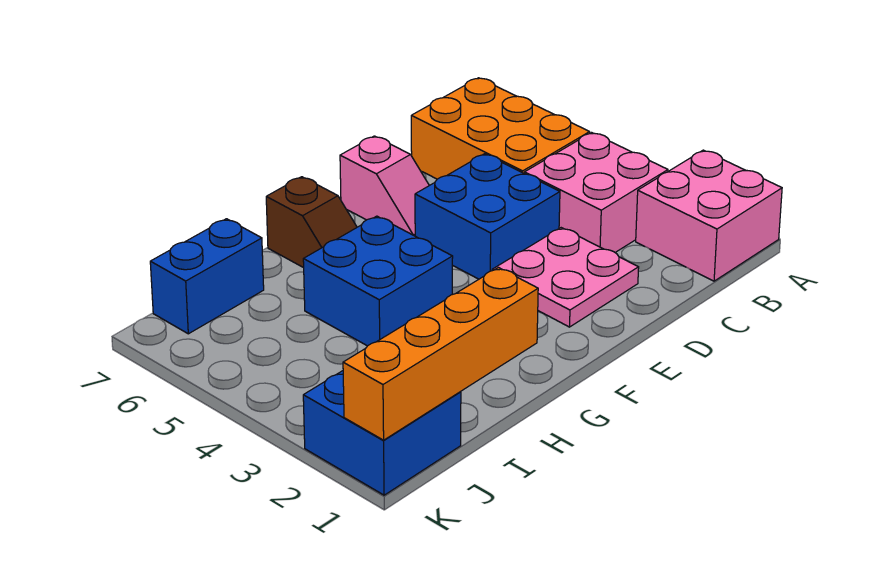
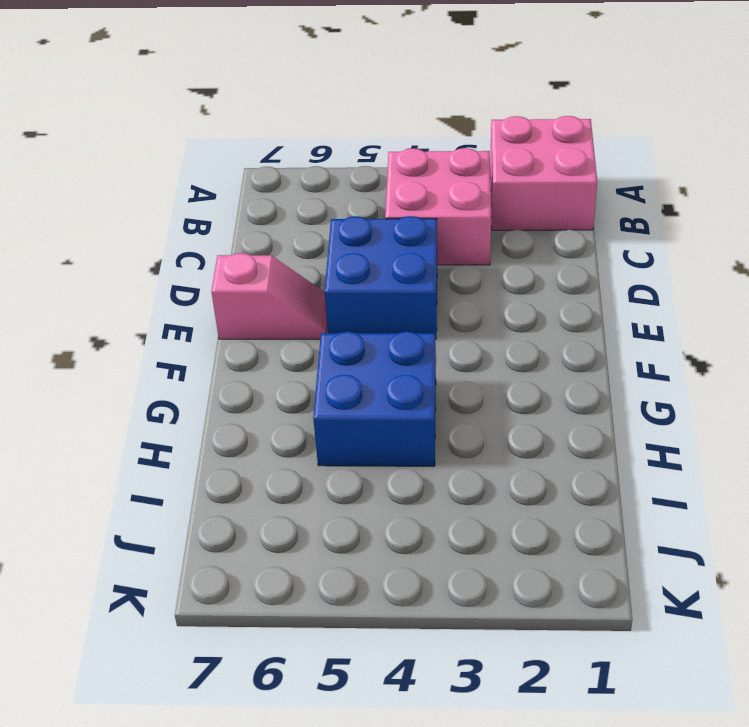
none -> orange brick B5:C7 level 1
none -> pink plate D2:E3 level 1

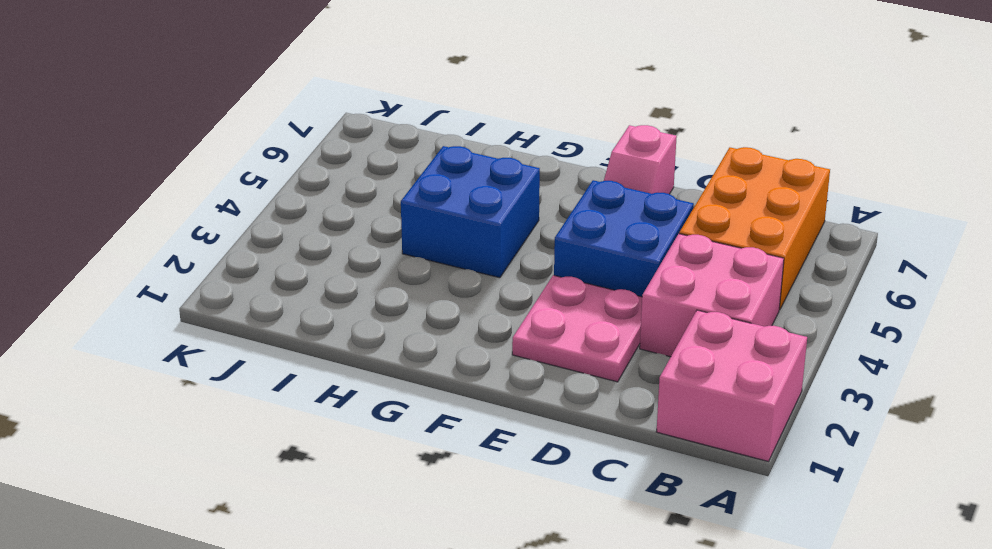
none -> brown slope G6:G7 level 1 top 7
none -> blue brick I7:J7 level 1

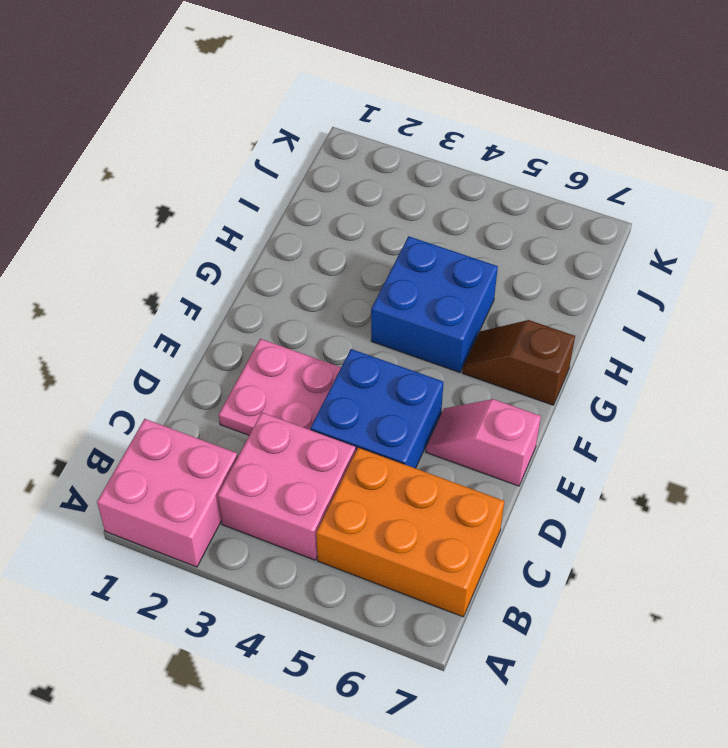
none -> blue brick I7:J7 level 1
none -> blue brick J1:K2 level 1

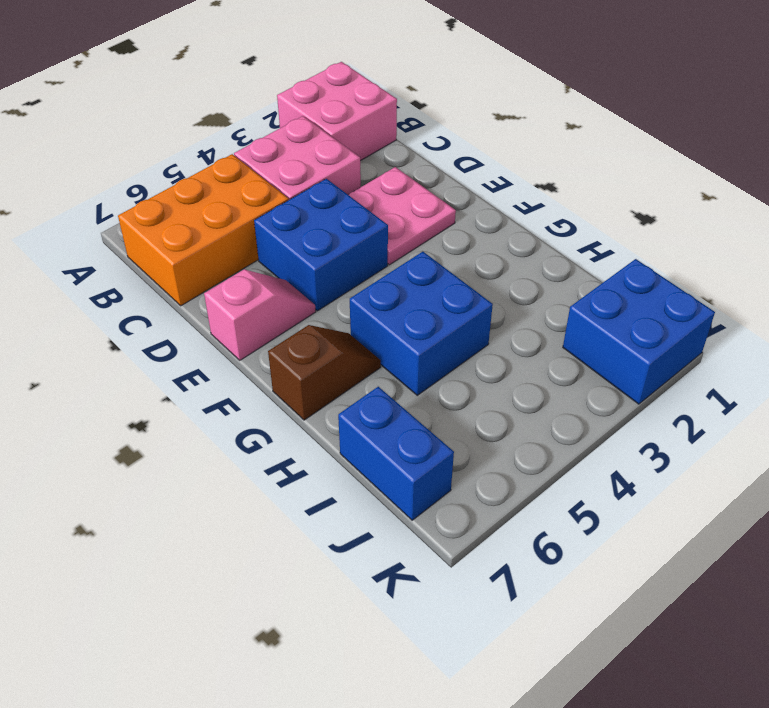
none -> orange brick H1:K1 level 2

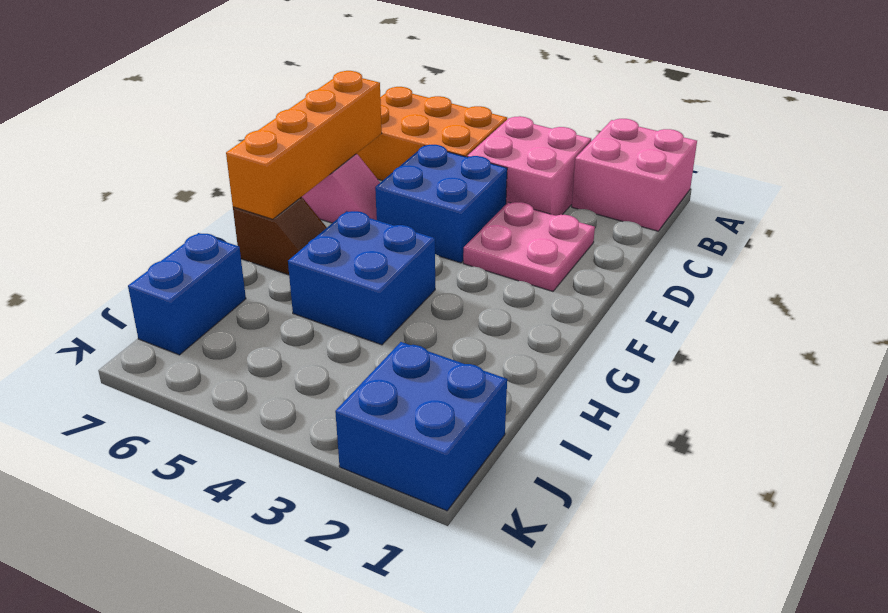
orange brick D7:G7 level 2 -> orange brick H1:K1 level 2

